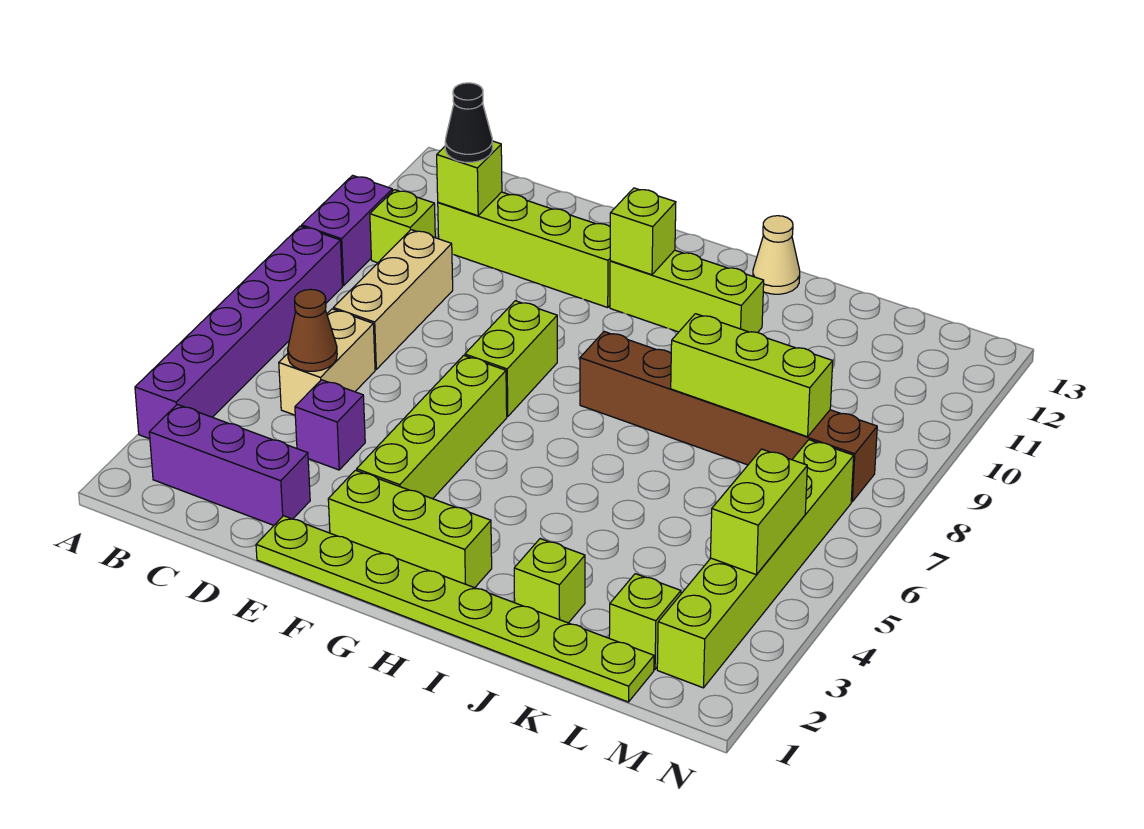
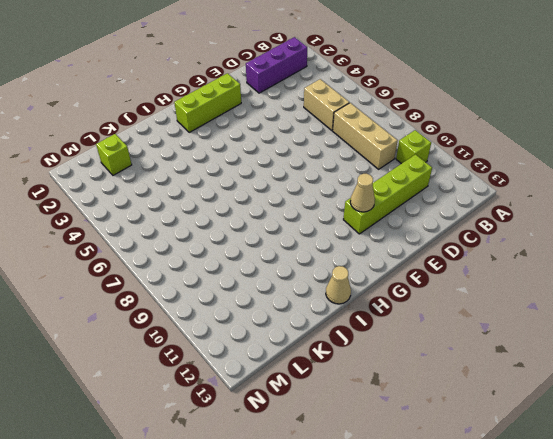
tan cone F11 level 2 -> none
none -> purple brick A3:A8 level 1
none -> purple brick A9:A10 level 1
none -> purple brick D4 level 1

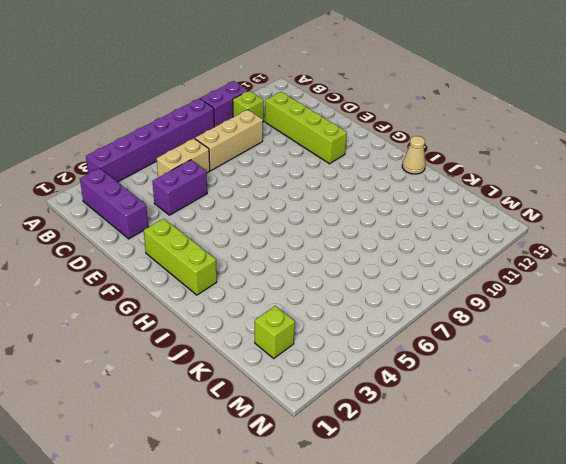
purple brick D4:D5 level 1 -> purple brick D4 level 1
none -> lime plate E1:L1 level 1
none -> lime brick F3:F6 level 1
none -> lime brick F7:F8 level 1

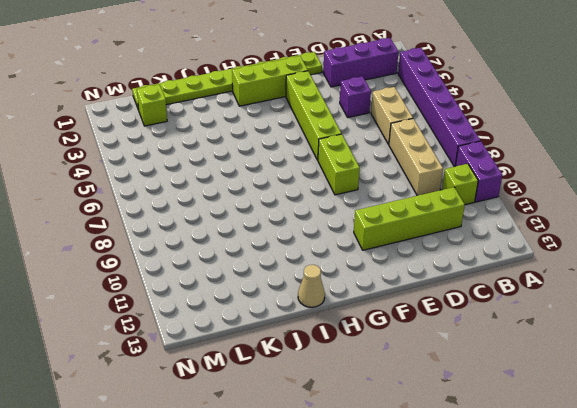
none -> lime brick G11:I11 level 1
none -> brown brick H8:M8 level 1
none -> lime brick J2 level 1

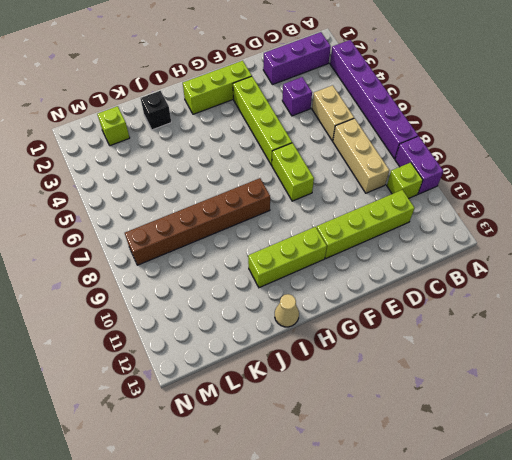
black brick J2 level 1 -> lime brick J2 level 1
none -> lime plate E1:L1 level 1
none -> lime brick M2:M7 level 1
none -> brown cone C5 level 2

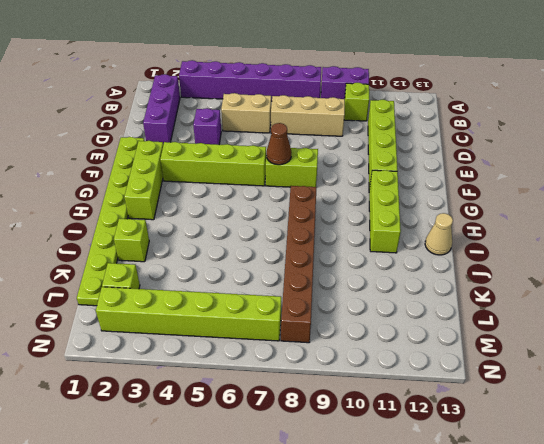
brown cone F7 level 2 -> brown cone C5 level 2
none -> lime brick C11 level 2
none -> lime brick G11 level 2
none -> lime brick J8:L8 level 2

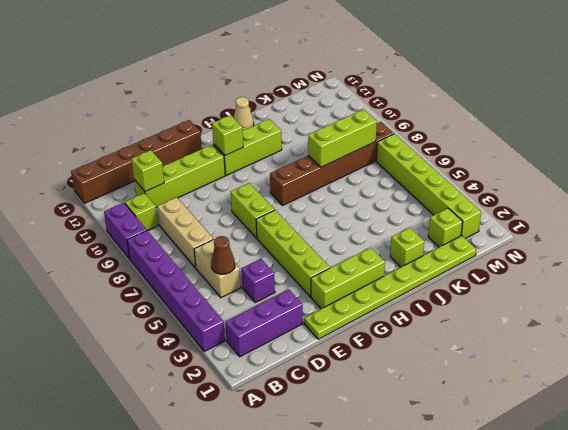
brown brick A13:F13 level 1 -> none
none -> lime brick M4:M5 level 2
none -> black cone C11 level 3

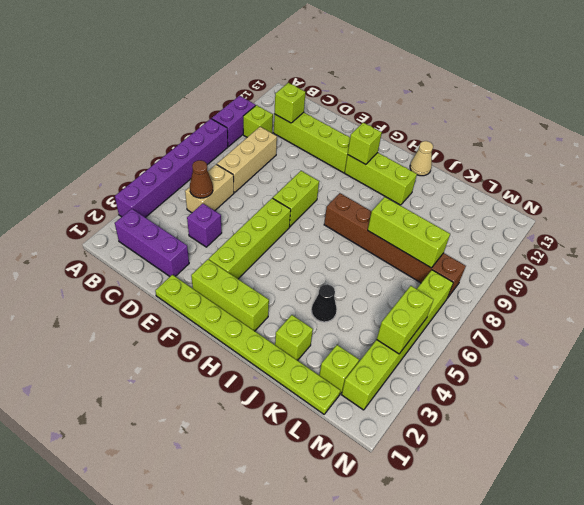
black cone J4 level 1 -> black cone C11 level 3

